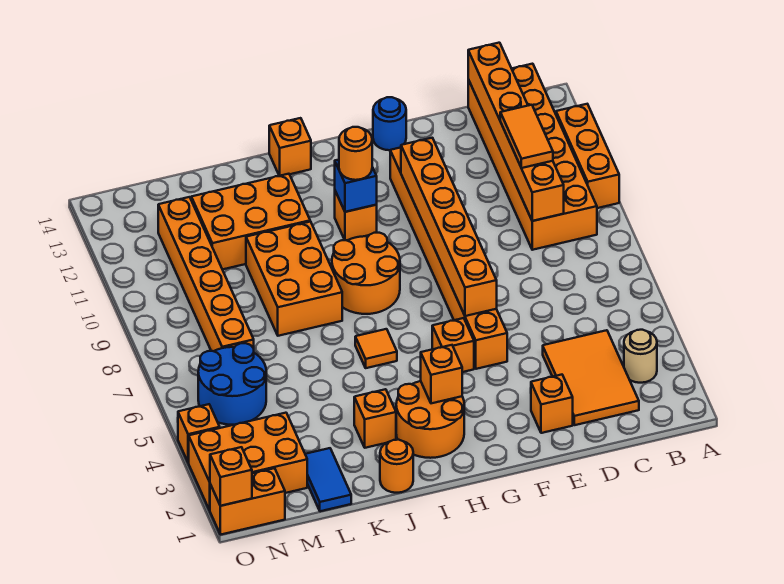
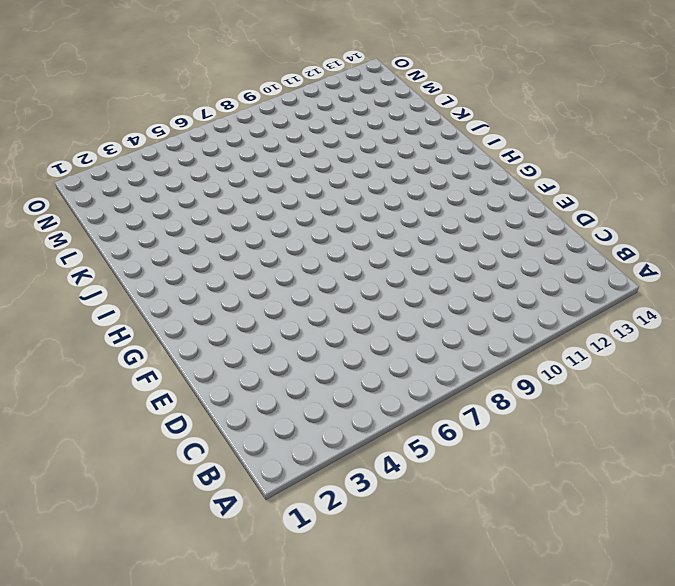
none -> orange brick A10:A12 level 1
none -> tan round brick B3 level 1
none -> orange brick B9:C14 level 1
none -> orange tile C2:D4 level 1

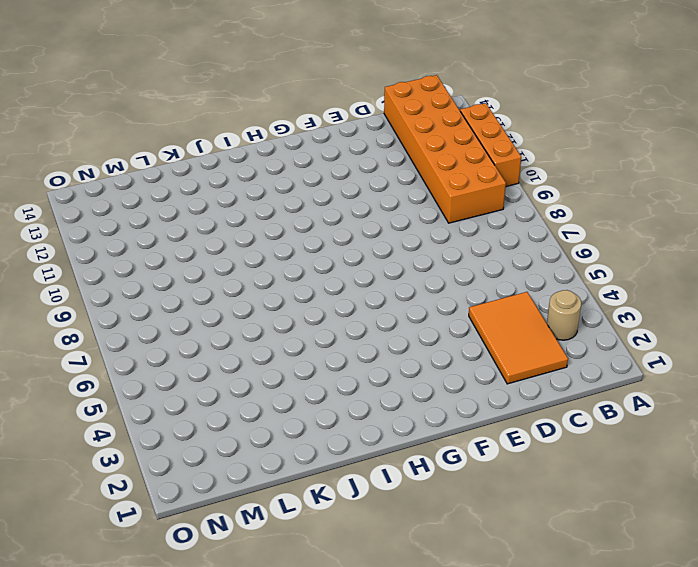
none -> orange brick E2 level 1
none -> orange brick F5:F12 level 1
none -> blue round brick F14 level 1
none -> orange brick G5 level 1

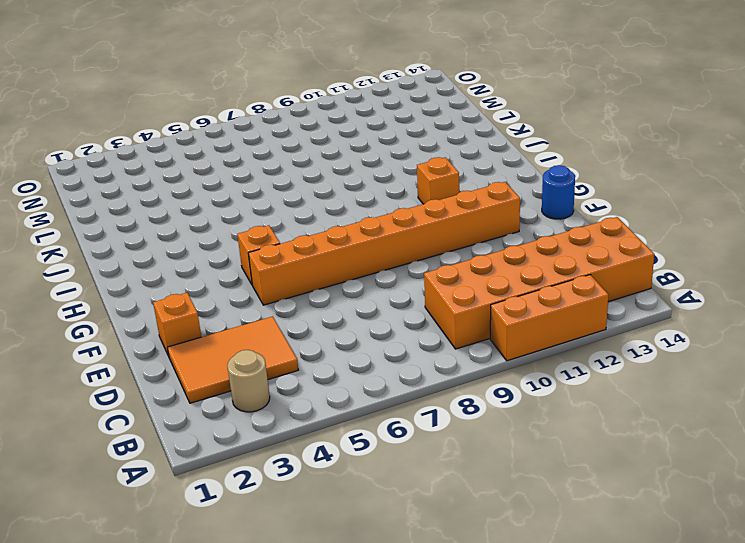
none -> orange round brick H2:I3 level 1
none -> orange round brick H8:I9 level 1
none -> orange tile I6 level 1
none -> orange brick I14 level 1

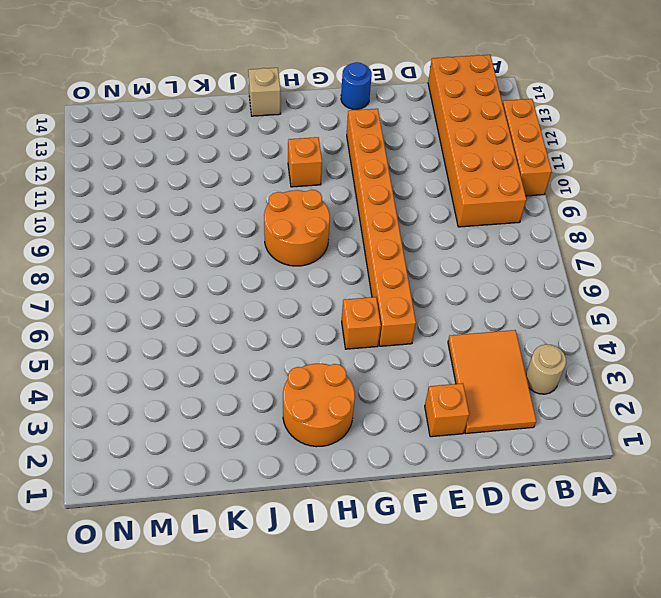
tan brick I14 level 1 -> orange brick I14 level 1
none -> orange tile I6 level 1
none -> orange round brick J1 level 1
none -> orange brick J3 level 1
none -> orange brick J8:K10 level 1

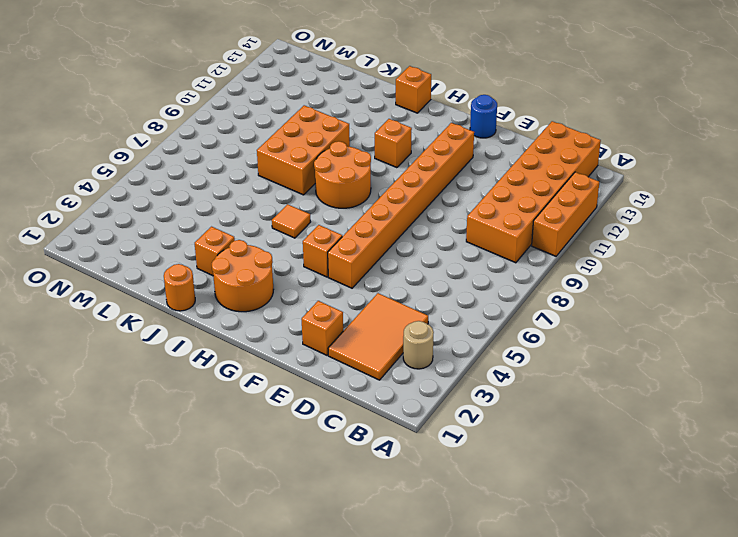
none -> orange brick J11:L12 level 1
none -> blue tile L1:L2 level 1
none -> orange brick M2:O3 level 1
none -> blue round brick M5:N6 level 1

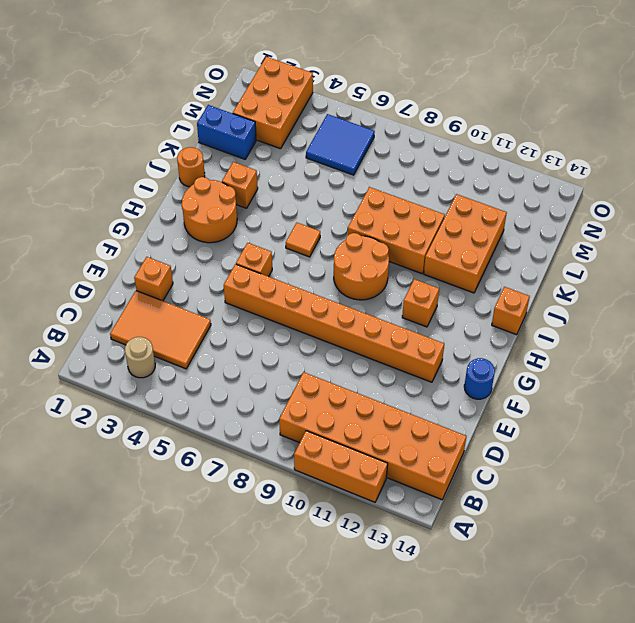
blue brick L1:L2 level 1 -> blue tile L1:L2 level 1
blue tile M5:N6 level 1 -> blue round brick M5:N6 level 1
none -> orange brick M7:M12 level 1
none -> orange brick N1:O1 level 1
none -> orange brick O4 level 1
none -> orange brick C9:C14 level 2

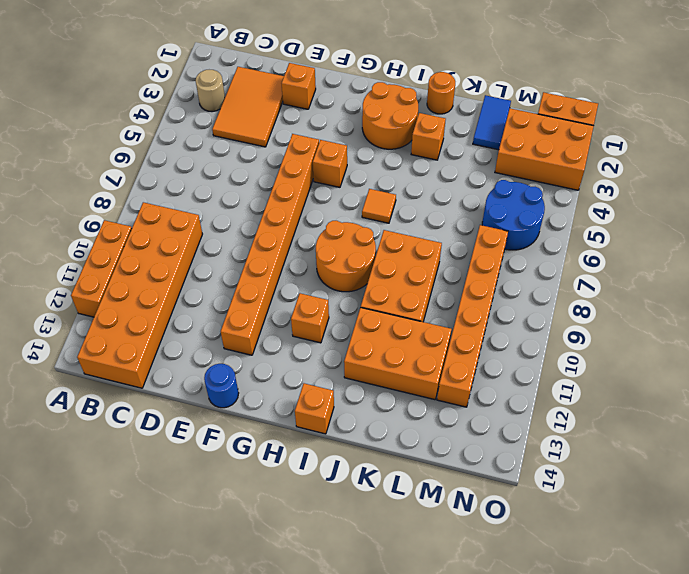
none -> orange brick O4 level 1
none -> orange brick C9:C14 level 2
none -> orange brick F6:F11 level 2
none -> orange brick H3 level 2

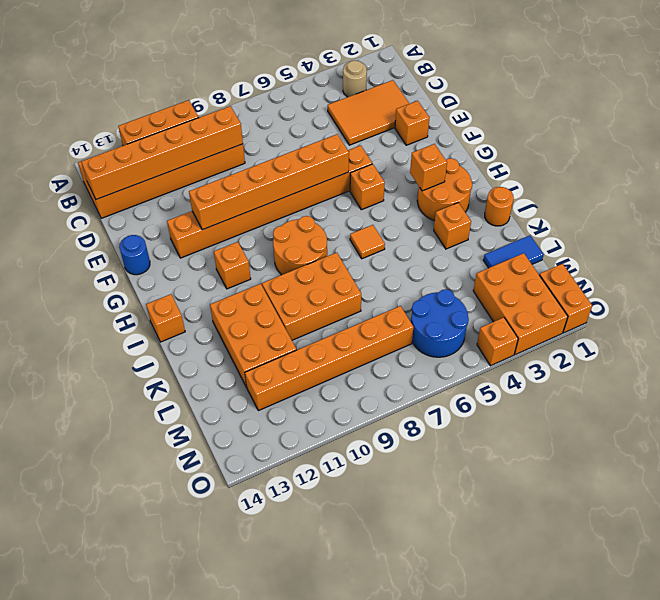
none -> blue brick H11 level 2
none -> orange brick O1 level 2
none -> orange tile C10:C11 level 3
none -> orange round brick H11 level 3

